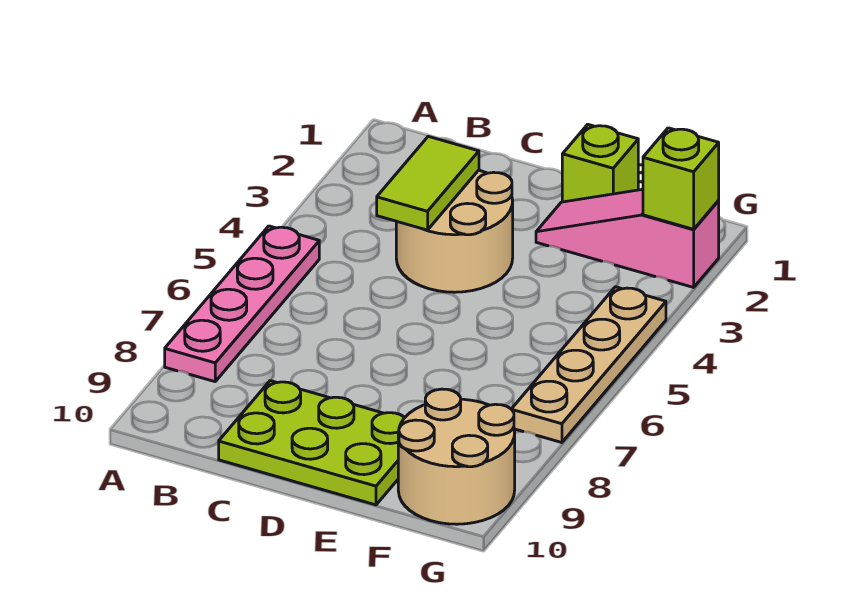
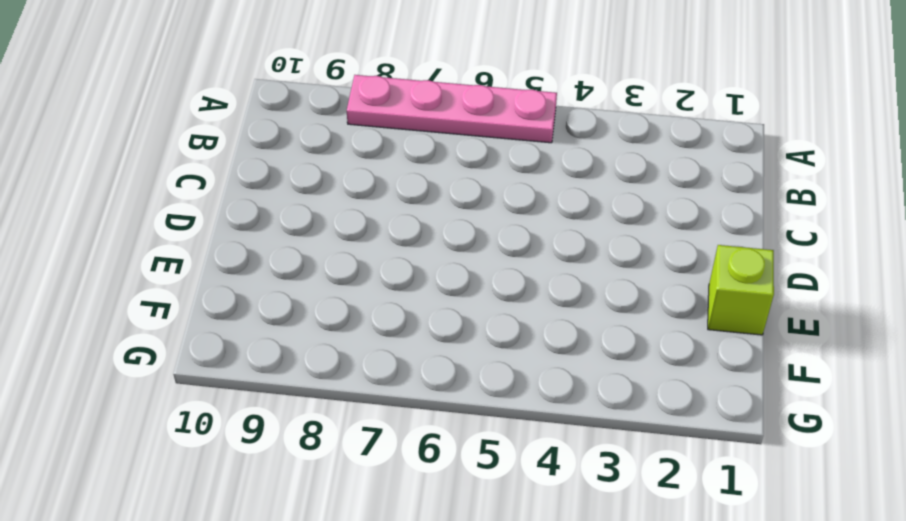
none -> tan round brick C3:D4 level 1
none -> lime plate C9:E10 level 1

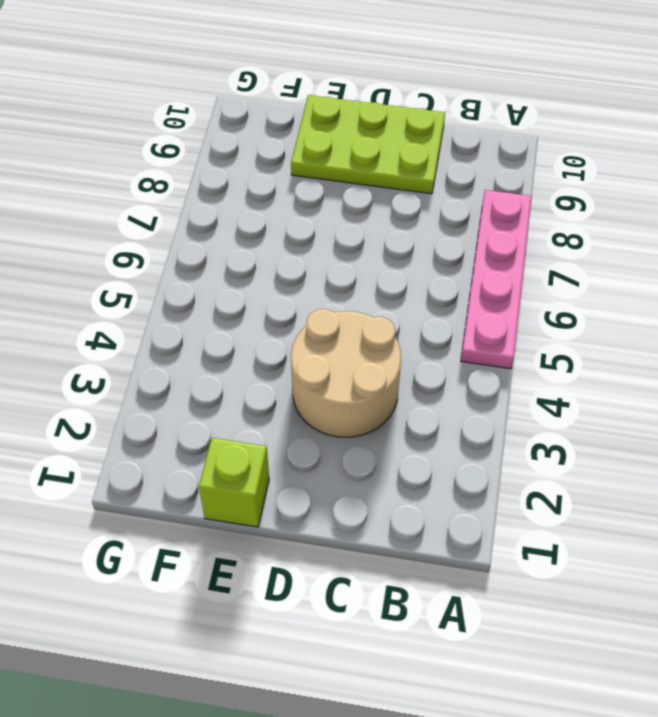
none -> pink slope E2:G2 level 1 top G
none -> tan round brick F9:G10 level 1

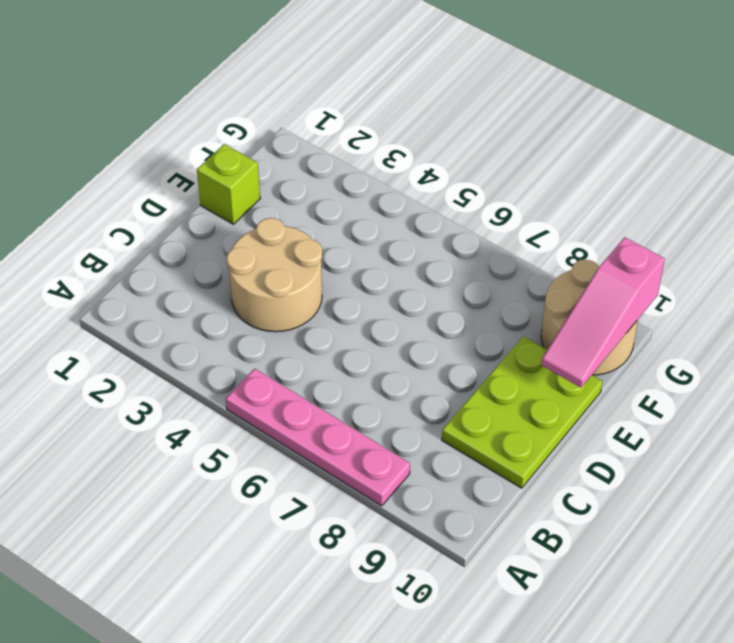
pink slope E10:G10 level 2 top G -> pink slope E2:G2 level 1 top G
none -> tan plate G4:G7 level 1
none -> lime tile C3:C4 level 2

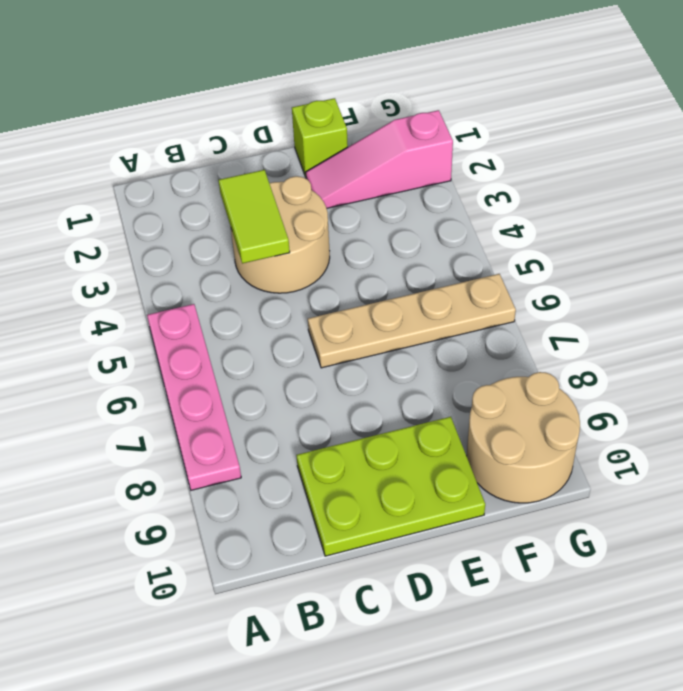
tan plate D6:G6 level 1 -> tan plate G4:G7 level 1
none -> lime brick G2 level 2

